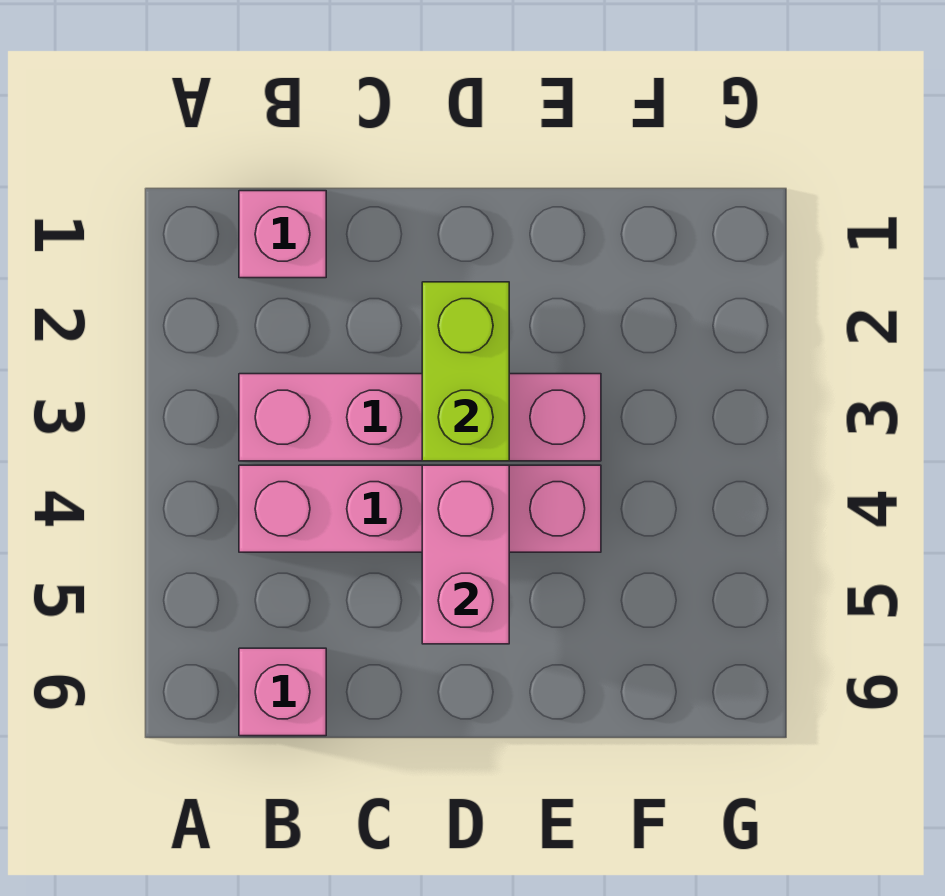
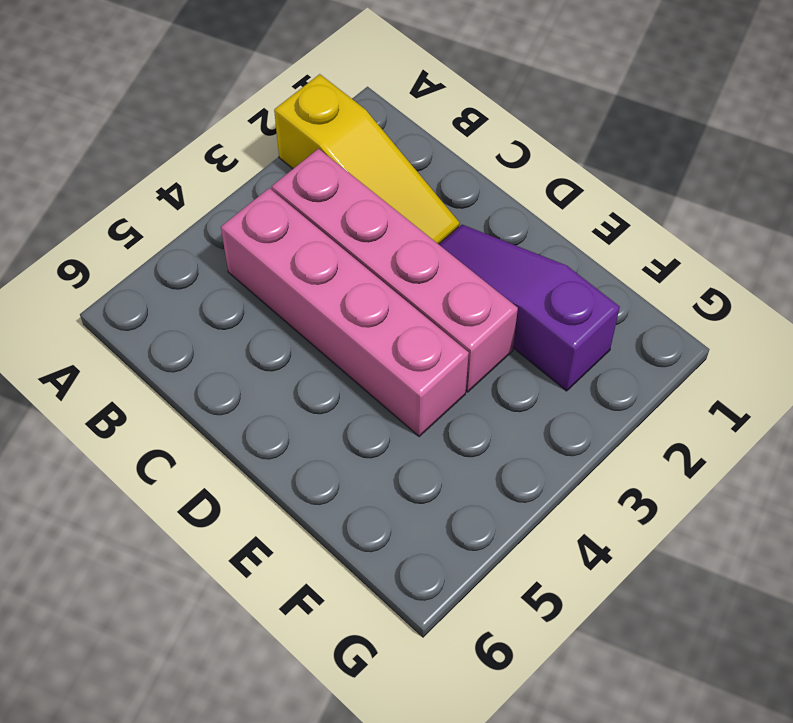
yellow slope A2:C2 level 1 top A -> none
purple slope D2:F2 level 1 top F -> none
none -> pink brick B1 level 1
none -> pink brick B6 level 1

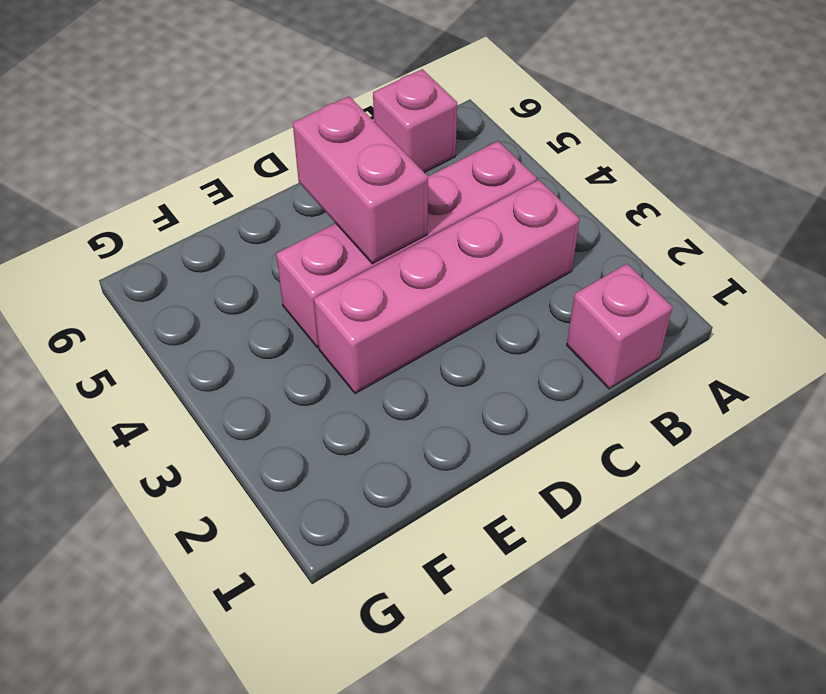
none -> lime brick D2:D3 level 2

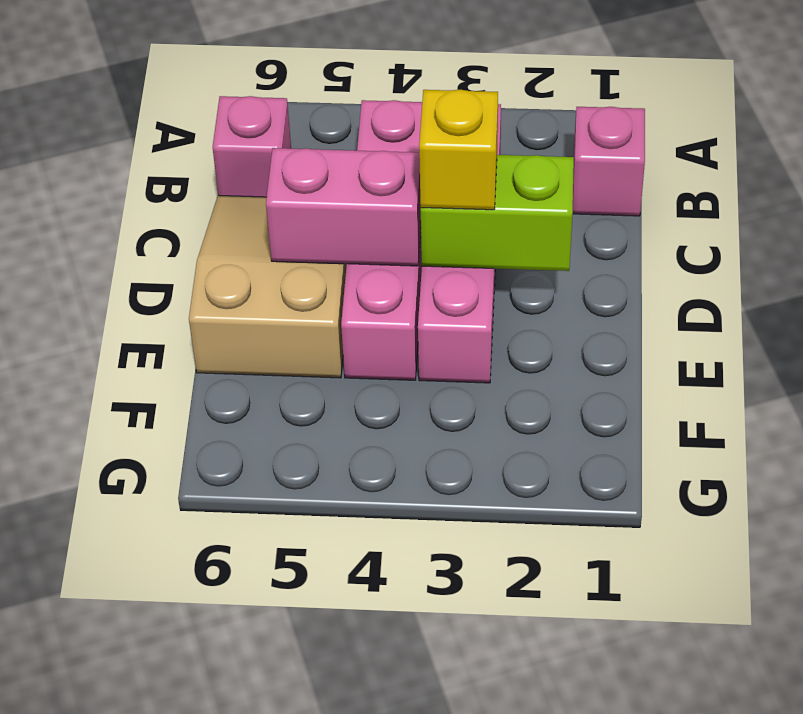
tan slope C5:E6 level 1 top E -> none
yellow brick D3 level 3 -> none

